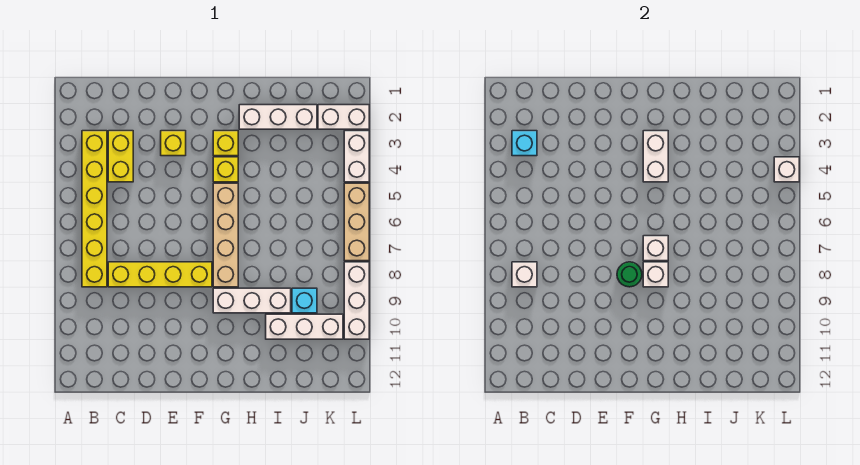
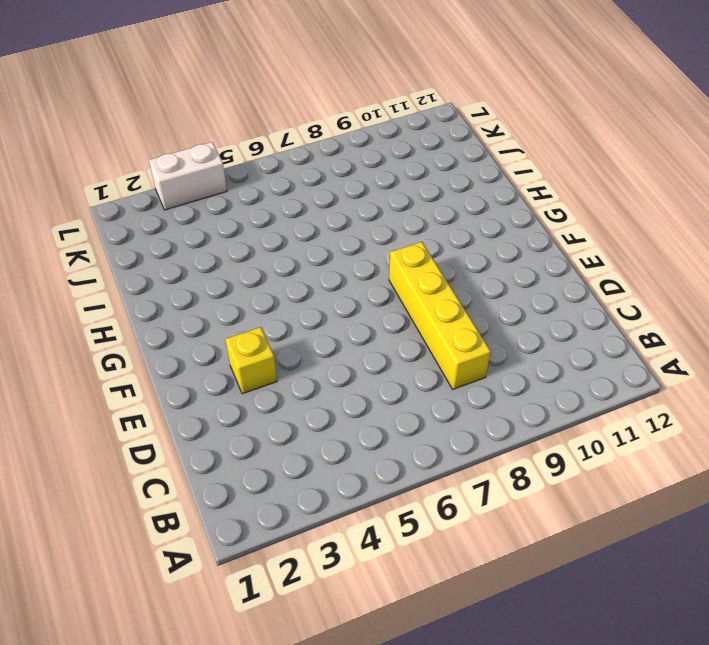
none -> yellow brick B3:B8 level 1
none -> yellow brick C3:C4 level 1
none -> yellow brick G3 level 1

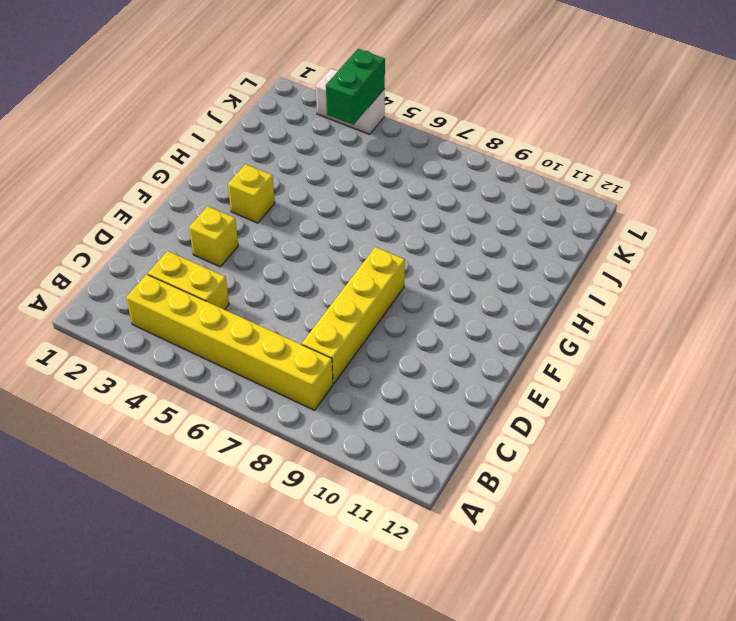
green brick K4:L4 level 2 -> white brick L4 level 2
none -> yellow brick G4 level 1
none -> tan brick G5:G8 level 1
none -> white brick G9:I9 level 1

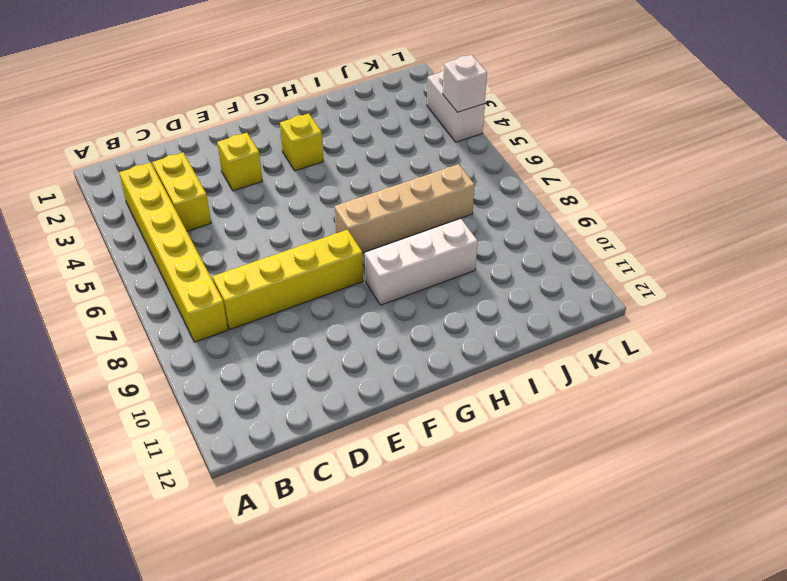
tan brick G7:J7 level 1 -> tan brick G5:G8 level 1
none -> yellow brick G4 level 1
none -> white brick H2:J2 level 1
none -> white brick I10:K10 level 1

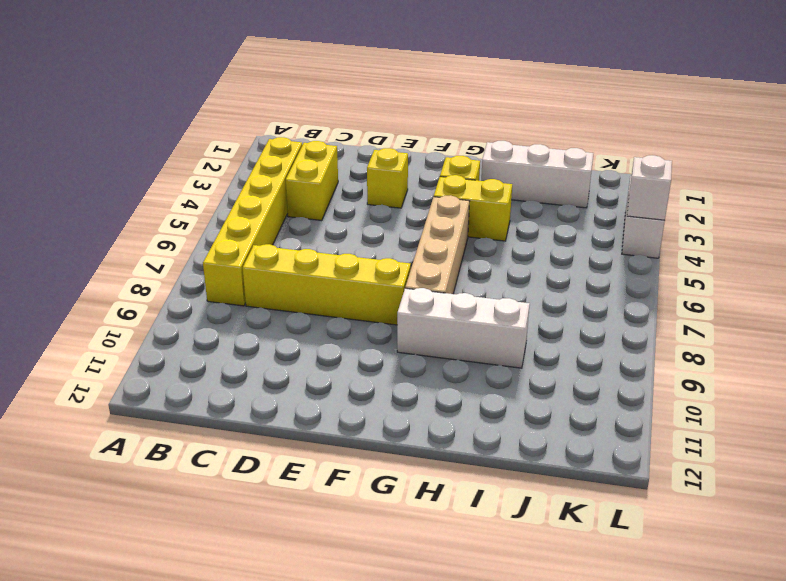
yellow brick G4:H4 level 1 -> yellow brick G4 level 1
none -> white brick I10:K10 level 1
none -> cyan brick J9 level 1
none -> white brick K2:L2 level 1

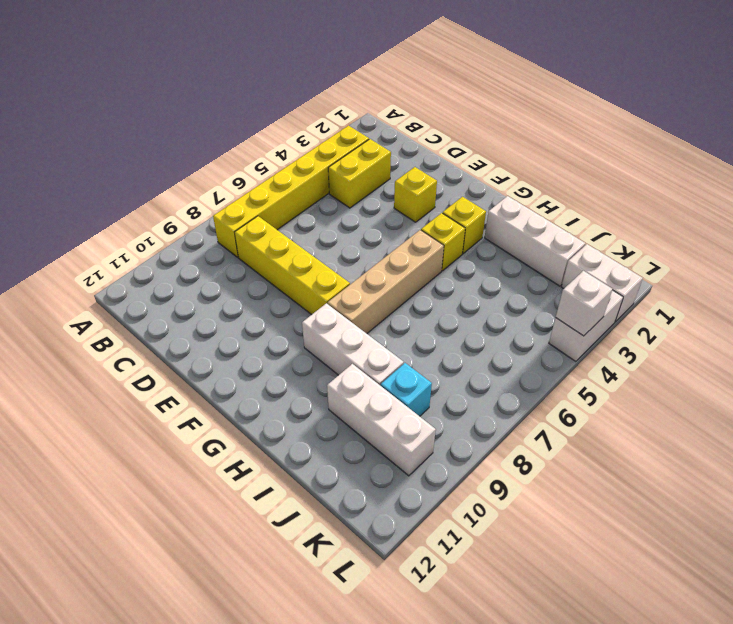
none -> tan brick L5:L7 level 1
none -> white brick L8:L10 level 1
none -> cyan brick B3 level 2

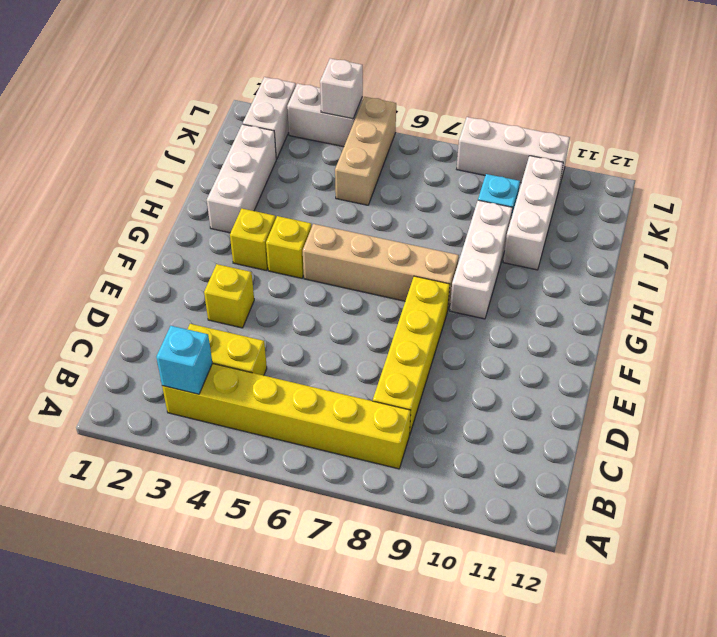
tan brick J5:L5 level 1 -> tan brick L5:L7 level 1
none -> white brick B8 level 2
none -> green round brick F8 level 2
none -> white brick G3:G4 level 2

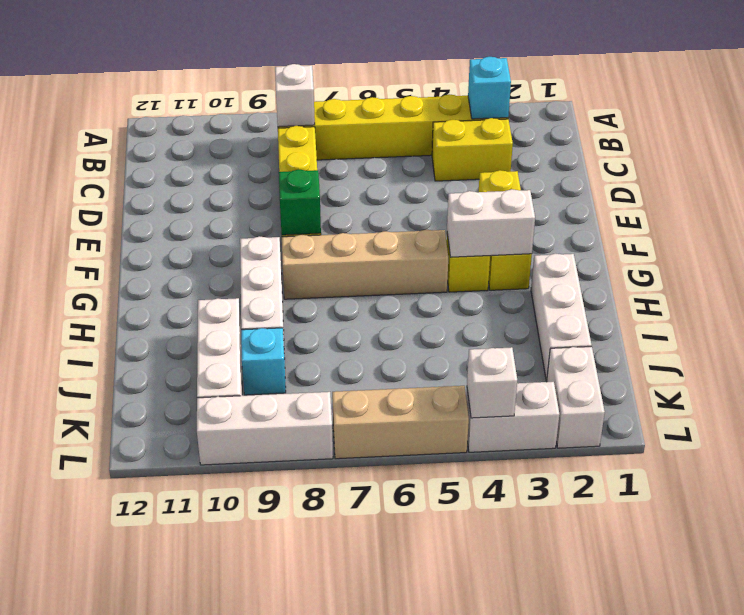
green brick F8 level 2 -> green round brick F8 level 2
none -> white brick G7 level 2
none -> white brick G8 level 2

